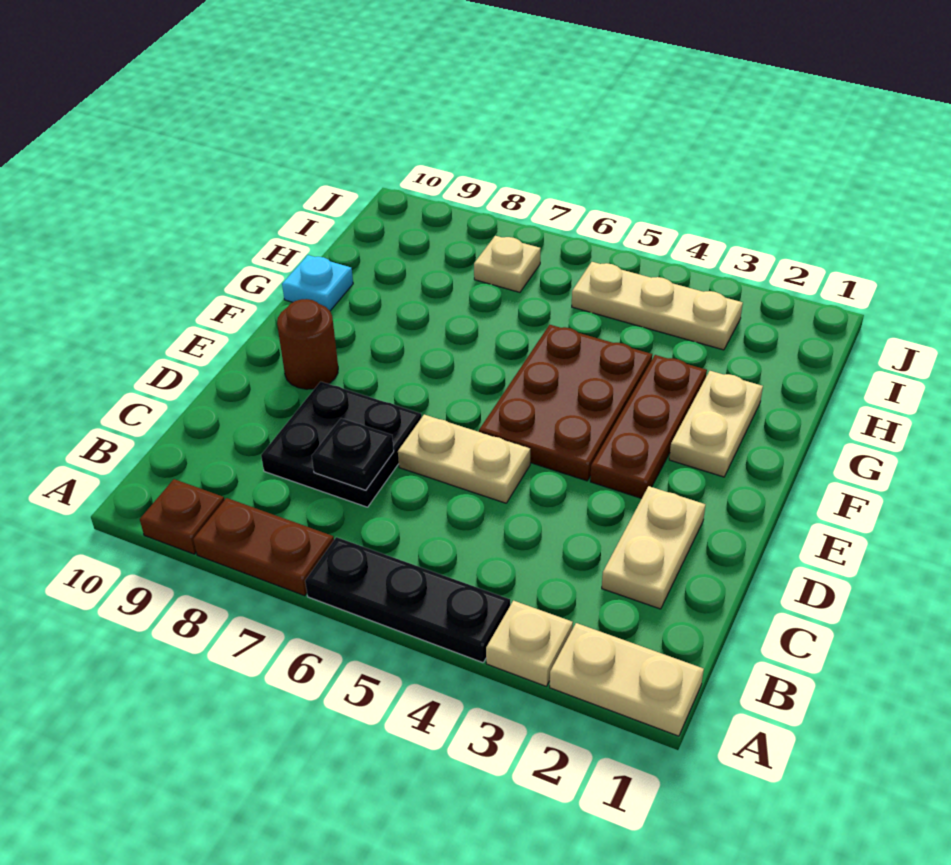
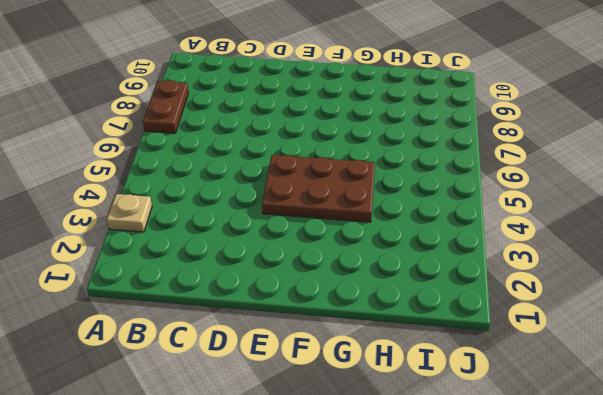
none -> tan plate A1:A2 level 1
none -> black plate A4:A6 level 1
none -> brown plate A9 level 1

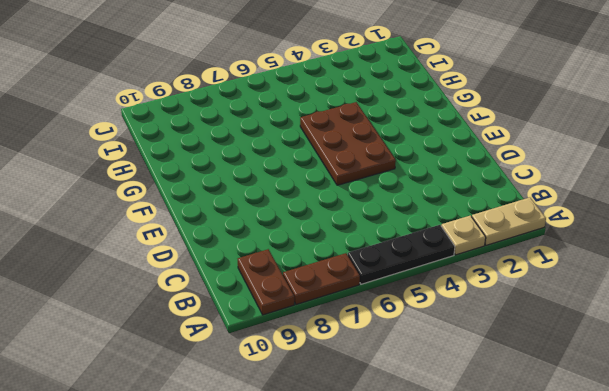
brown plate A9:B9 level 1 -> brown plate A9 level 1
none -> tan plate C2:D2 level 1
none -> black plate C7:D8 level 1
none -> tan plate D5:D6 level 1

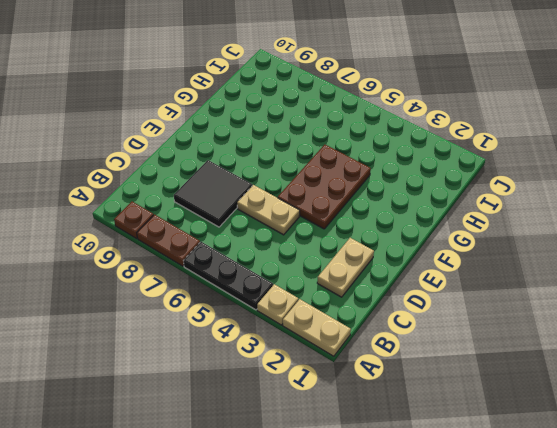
black tile C7:D8 level 1 -> black plate C7:D8 level 1
none -> brown plate E3:G3 level 1
none -> brown round brick E9 level 1
none -> tan plate F2:G2 level 1

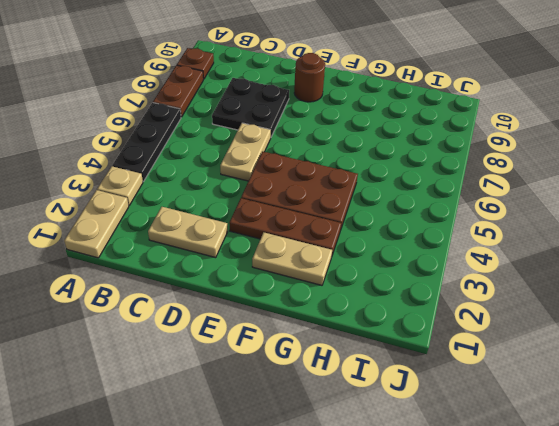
none -> cyan plate G10 level 1
none -> tan plate I3:I5 level 1
none -> tan plate I7 level 1

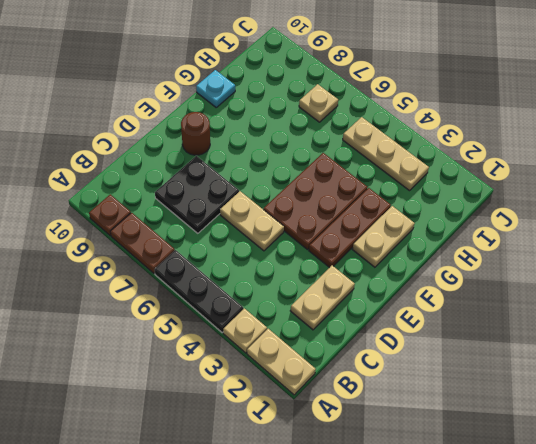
none -> black plate C7 level 2

